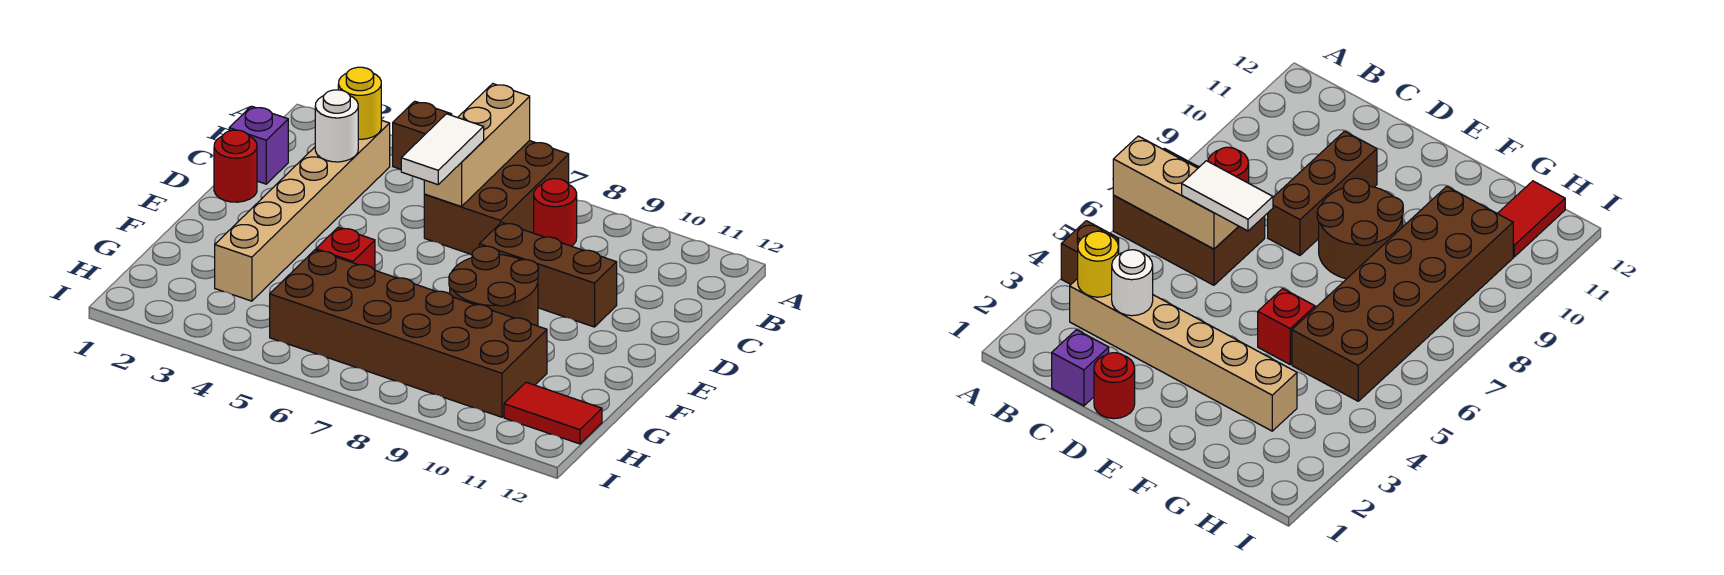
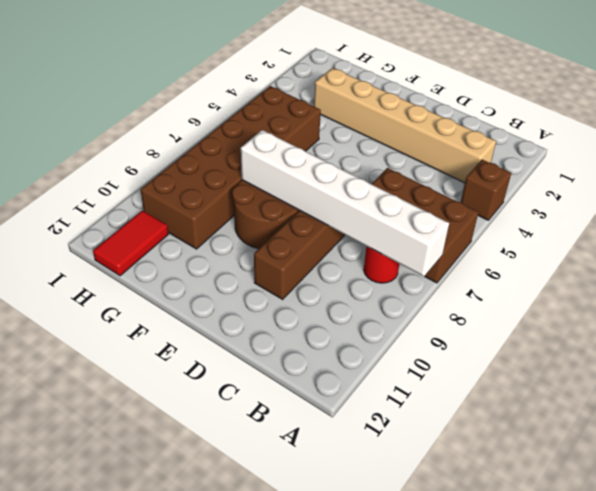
white brick A8:F8 level 2 -> none
none -> purple brick C1 level 1
none -> red round brick D1 level 1
none -> red brick F5 level 1

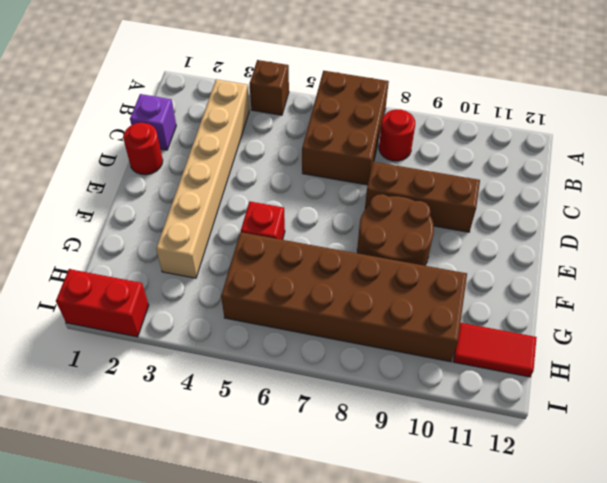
red brick I1:I2 level 1 -> none
none -> tan brick A6:C6 level 2
none -> yellow round brick B3 level 2
none -> white round brick C3 level 2

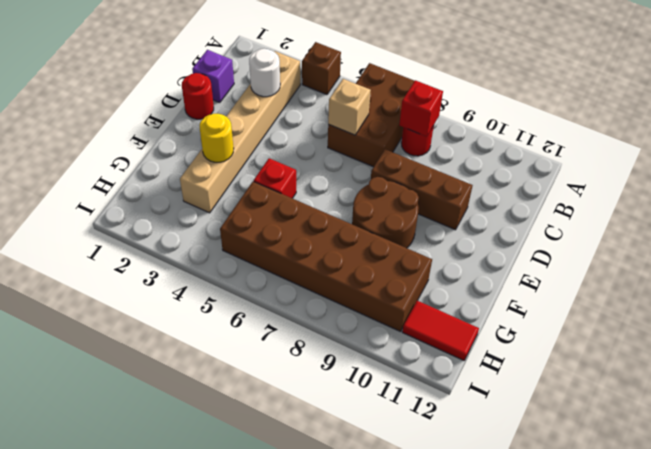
red brick B8 level 2 -> none
tan brick C6 level 2 -> tan brick A6:C6 level 2
yellow round brick F3 level 2 -> yellow round brick B3 level 2
none -> white tile C6:D6 level 3

